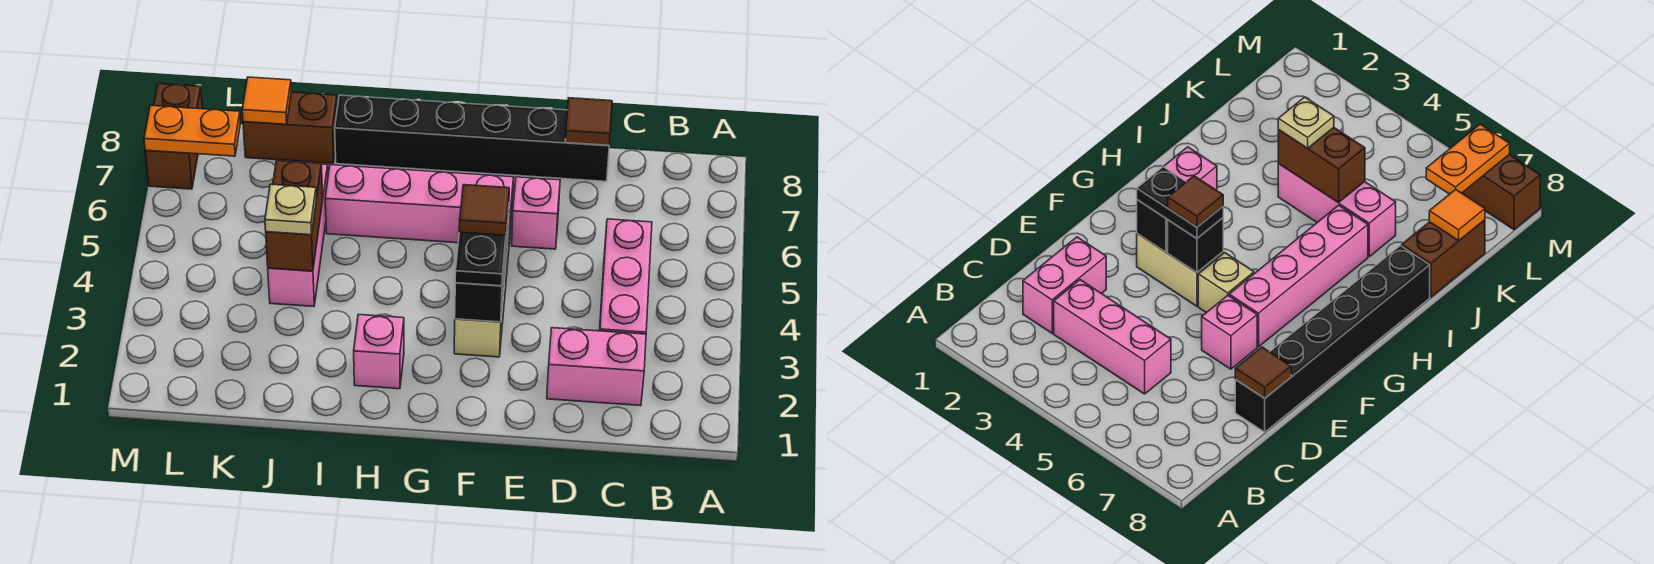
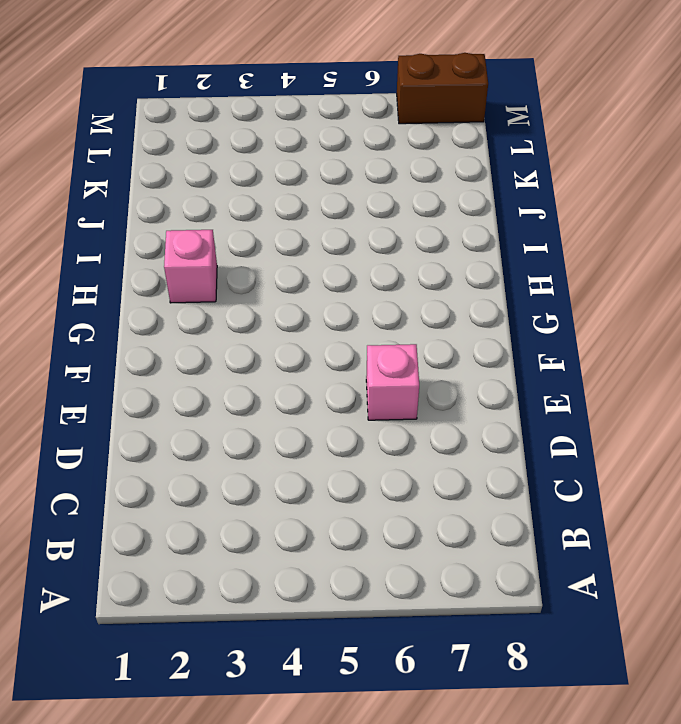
none -> pink brick C2:D2 level 1
none -> pink brick C3:C5 level 1
none -> black brick D8:I8 level 1

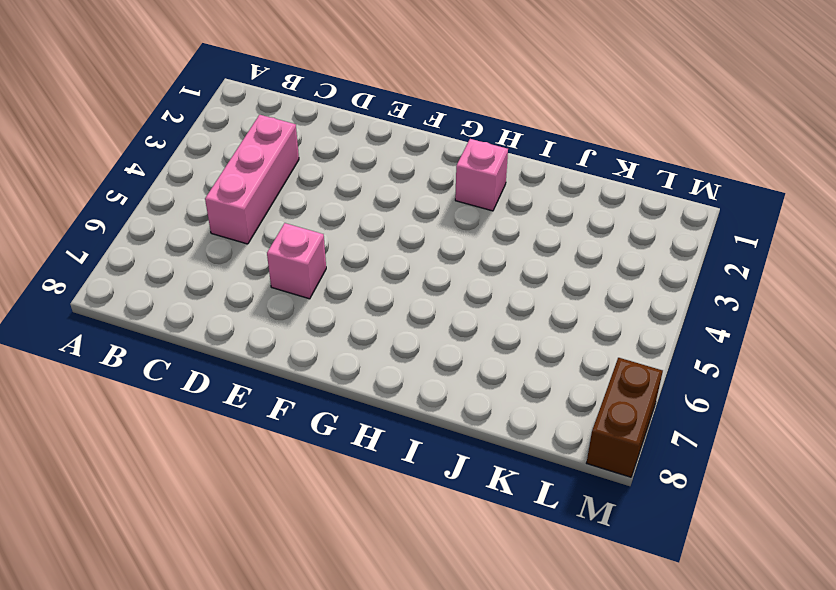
none -> pink brick C2:D2 level 1
none -> black brick D8:I8 level 1
none -> tan brick F3:F4 level 1

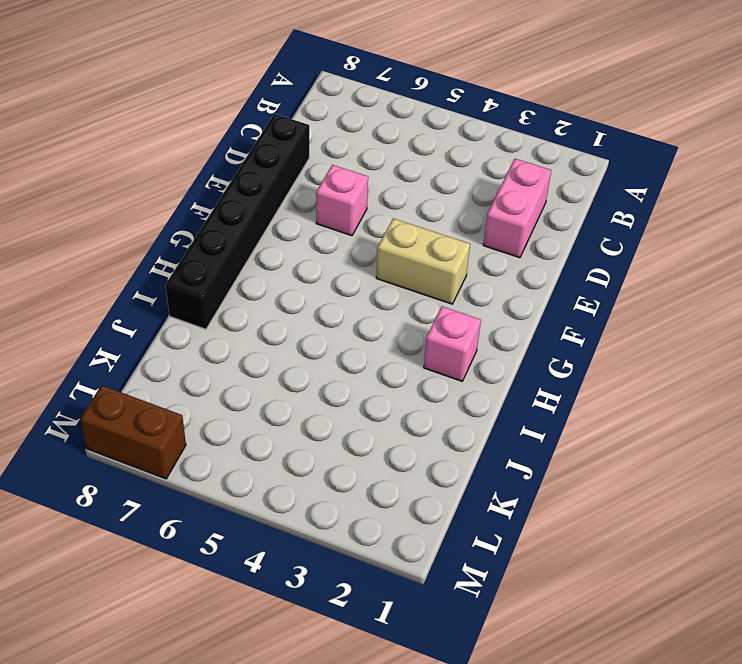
none -> pink brick C3:C5 level 1
none -> tan brick F5 level 1
none -> pink brick F6:I6 level 1

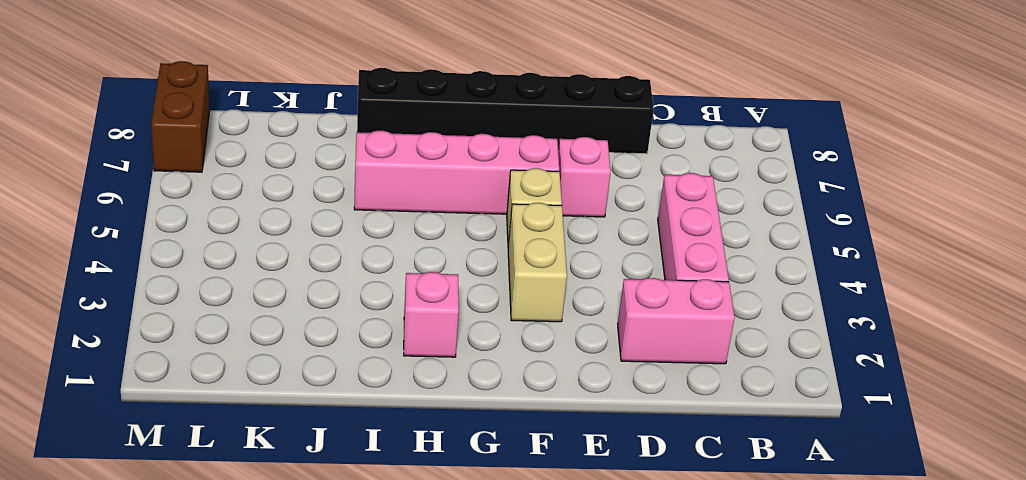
none -> pink brick J4:J6 level 1
none -> brown brick J8:K8 level 1
none -> brown tile D8 level 2

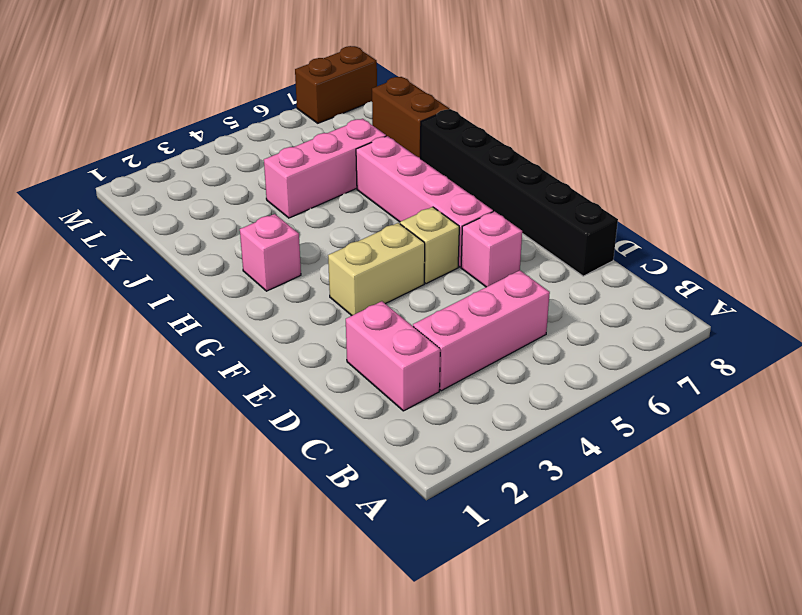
none -> brown tile D8 level 2
none -> black brick F3 level 2
none -> black brick F4 level 2

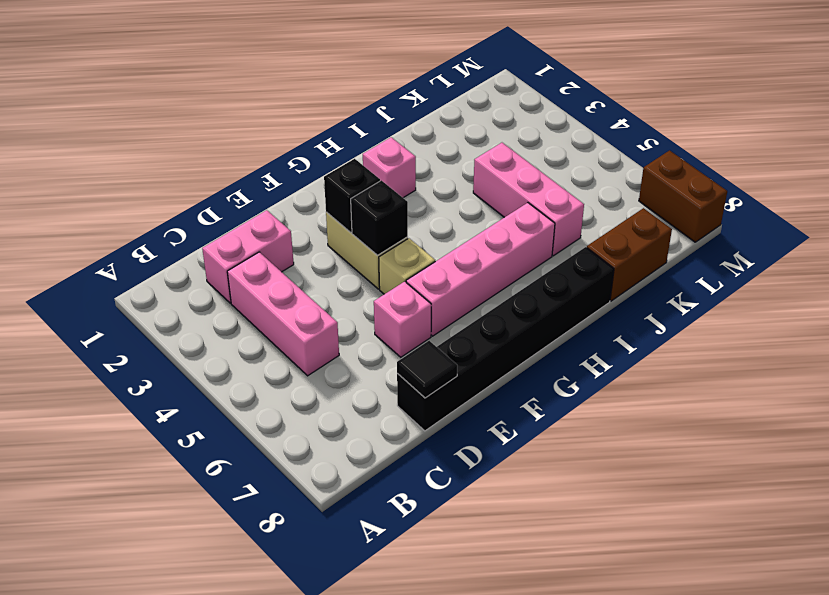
black tile D8 level 2 -> brown tile D8 level 2
none -> brown brick J4:J5 level 2
none -> orange tile K8 level 2
none -> orange plate L7:M7 level 2

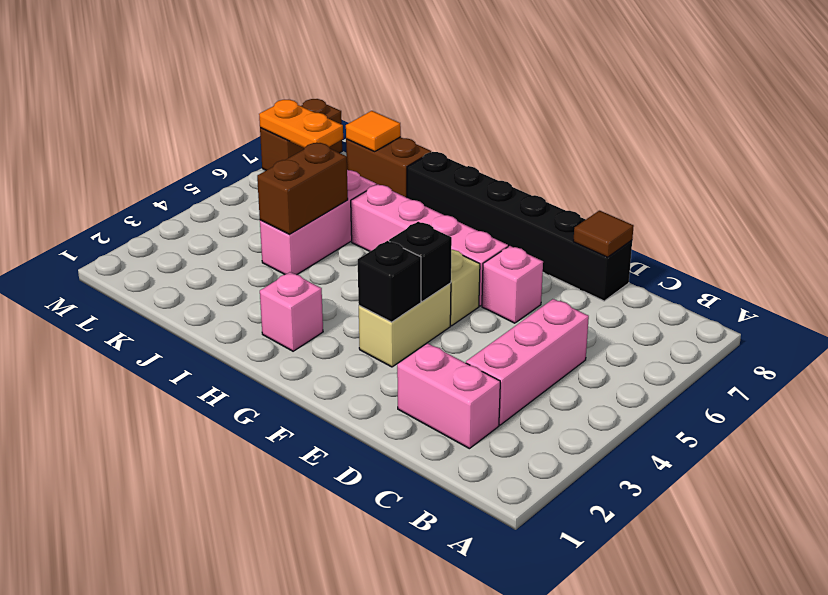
none -> black plate F3:F4 level 3
none -> tan plate J4 level 3
none -> brown tile F4 level 4

